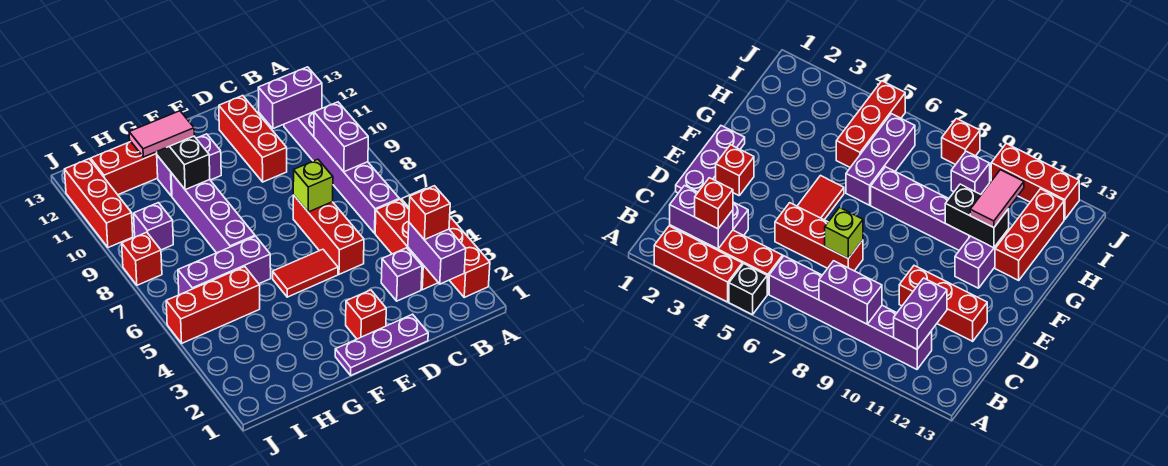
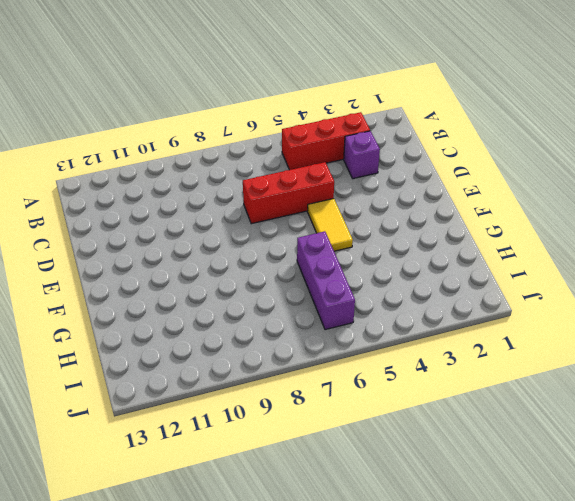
yellow tile E5:F5 level 1 -> red tile E5:F5 level 1
none -> red brick A2:A4 level 1
none -> black brick A5 level 1
none -> purple brick B6:B11 level 1

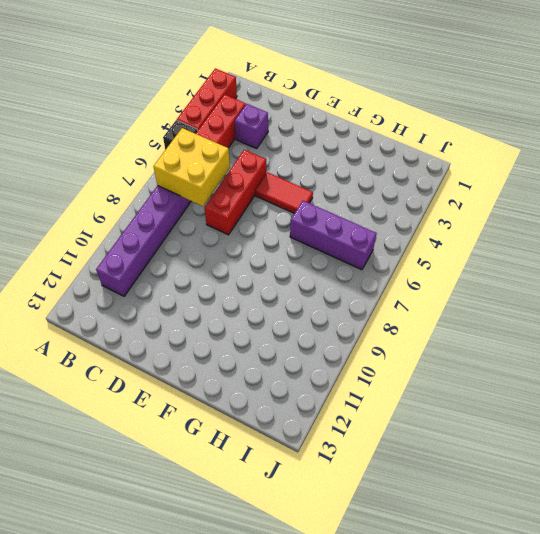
yellow brick B6:C7 level 2 -> none
none -> purple plate D1:F1 level 1
none -> red brick D10:D12 level 1
none -> red brick E2 level 1

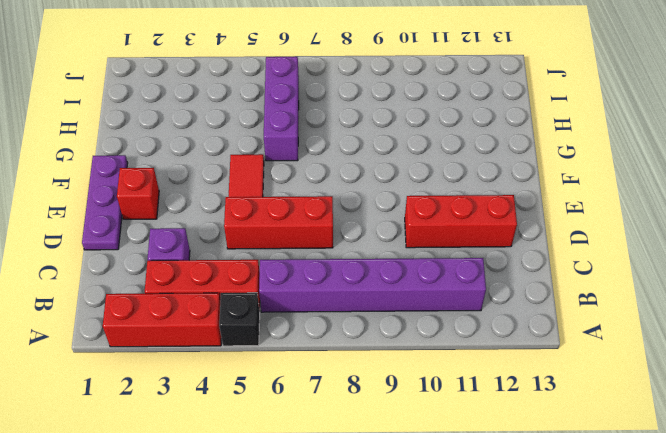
none -> purple brick F11:G11 level 1
none -> purple brick G7:G10 level 1
none -> red brick G12:I12 level 1

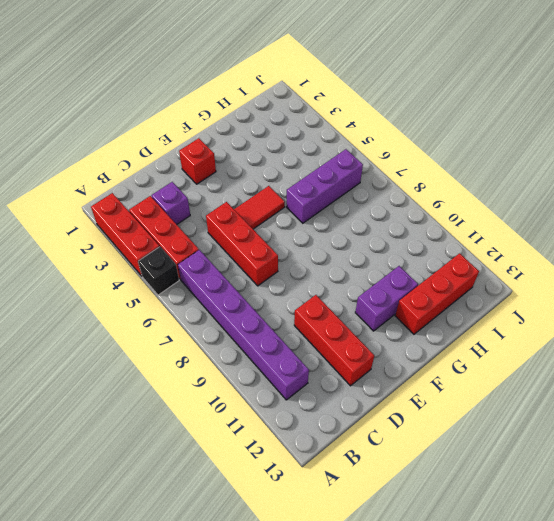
none -> purple plate D1:F1 level 1
none -> purple brick G7:G10 level 1
none -> red brick H5:J5 level 1

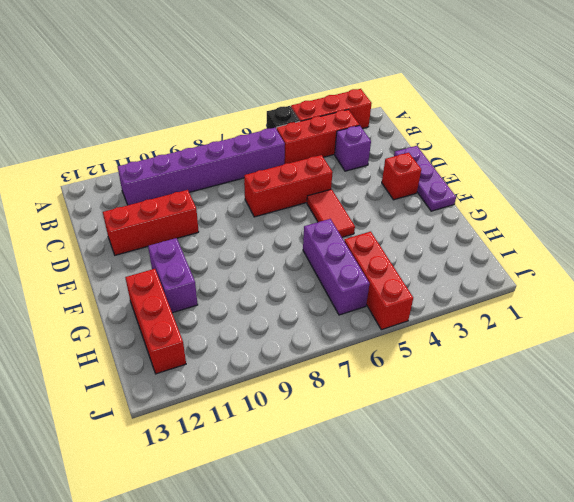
none -> purple brick G7:G10 level 1
none -> purple brick I9 level 1
none -> red brick J8 level 1

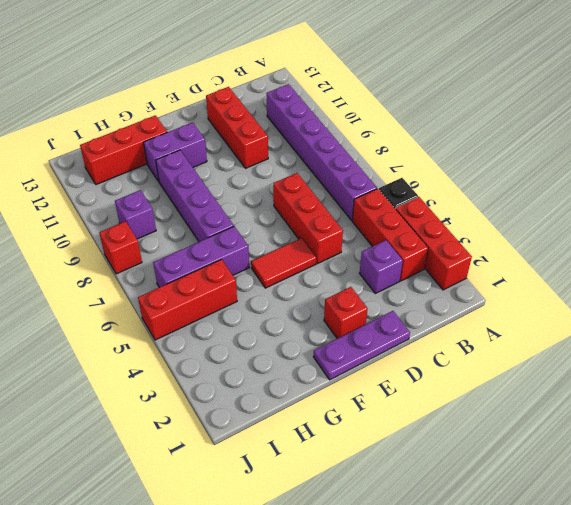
none -> red brick J10:J12 level 1
none -> purple brick B2:B3 level 2
none -> purple brick B8:B9 level 2

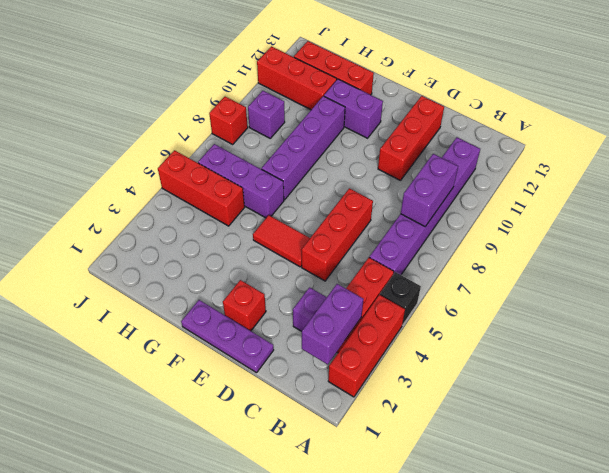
red brick H11:J11 level 1 -> red brick J10:J12 level 1
none -> purple brick B11:C11 level 2
none -> lime brick D7 level 2
none -> black brick G10:G11 level 2

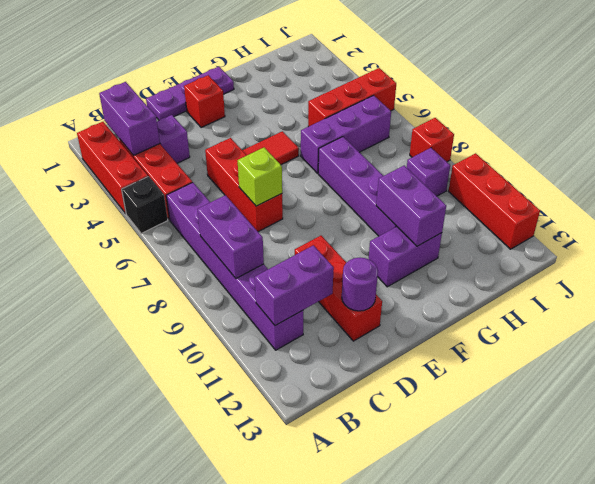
purple round brick D12 level 2 -> none
purple brick G10:G11 level 2 -> black brick G10:G11 level 2
none -> red brick G12:I12 level 1
none -> red brick B3 level 3
none -> pink tile G11:H11 level 3

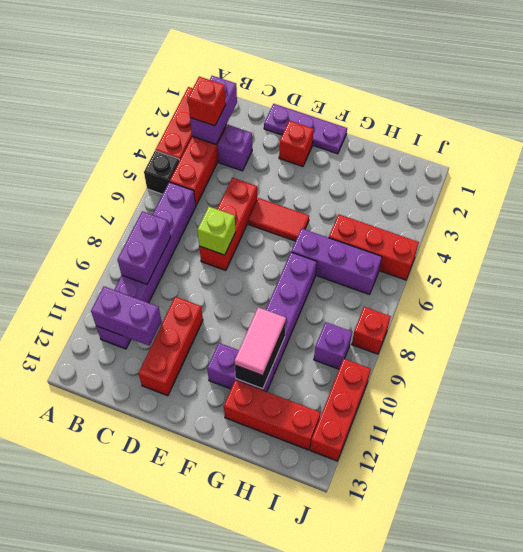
pink tile G10:G11 level 3 -> pink tile G11:H11 level 3

